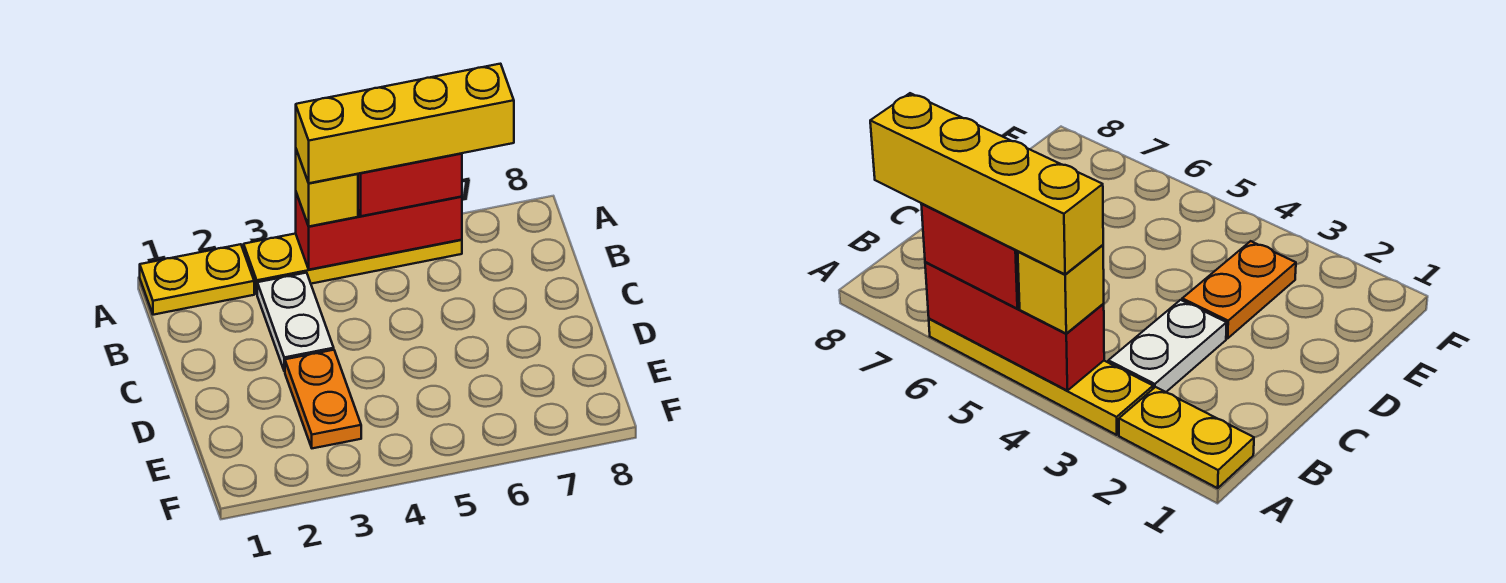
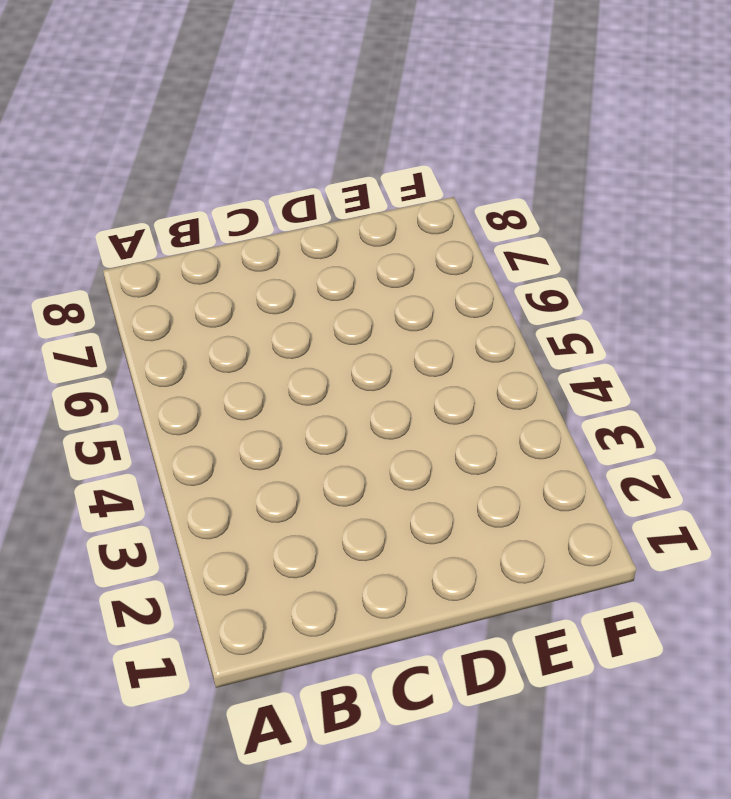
none -> yellow plate A1:A2 level 1
none -> yellow plate A3:A6 level 1

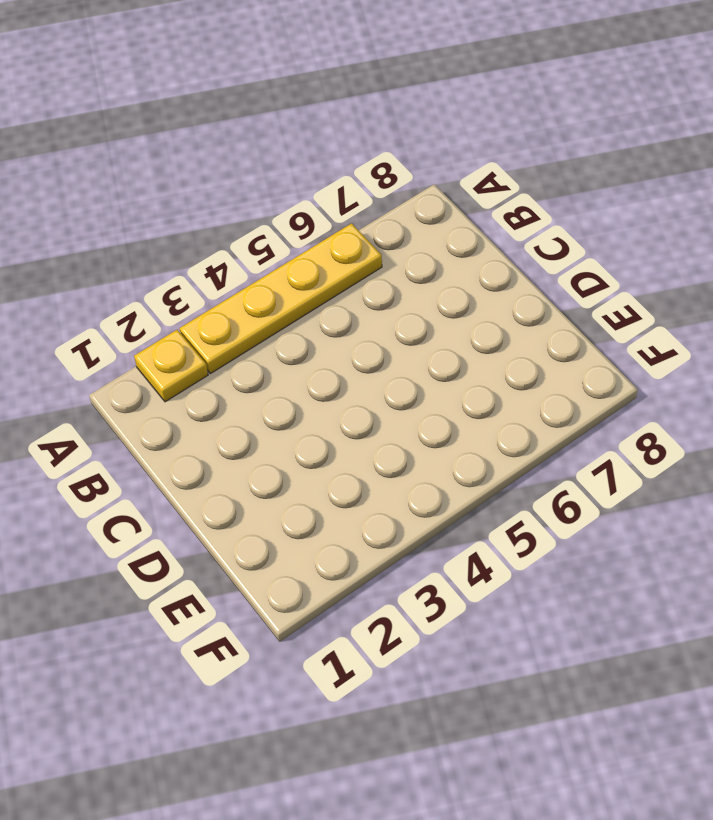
yellow plate A2 level 1 -> yellow plate A1:A2 level 1
none -> white plate B3:C3 level 1
none -> orange plate D3:E3 level 1

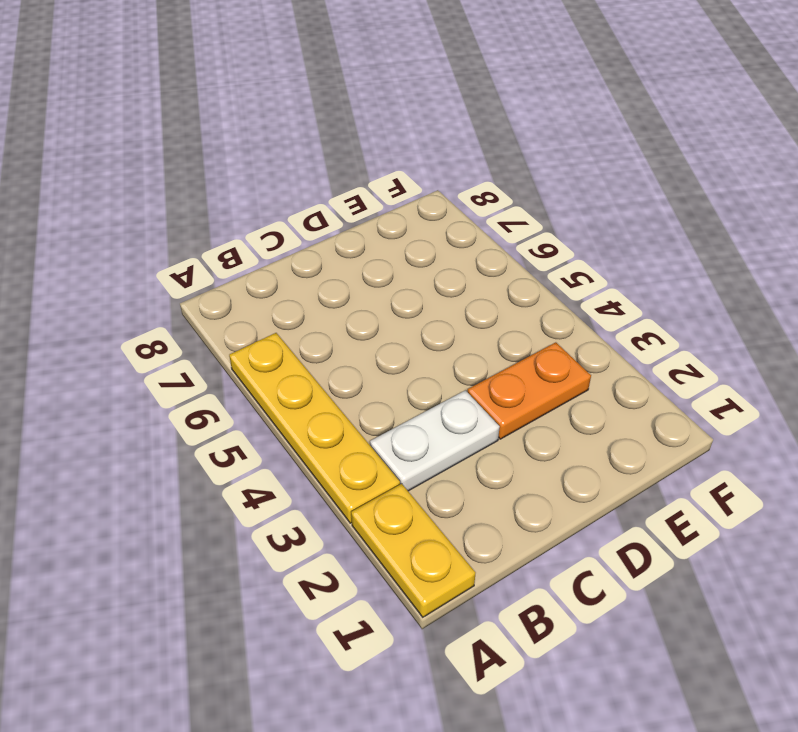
none -> red brick A4:A6 level 2
none -> yellow brick A4 level 3

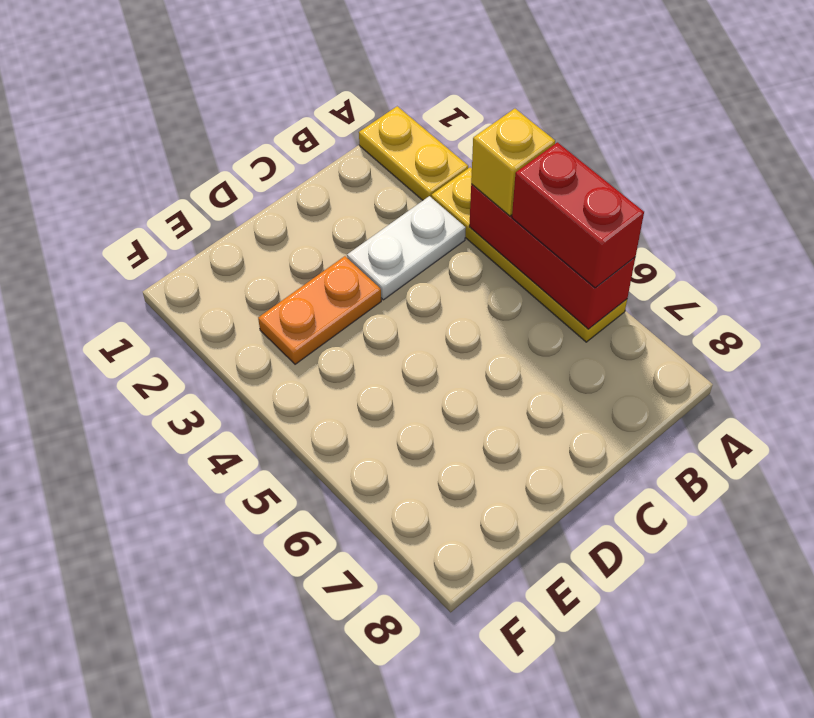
none -> yellow brick A4:A7 level 4

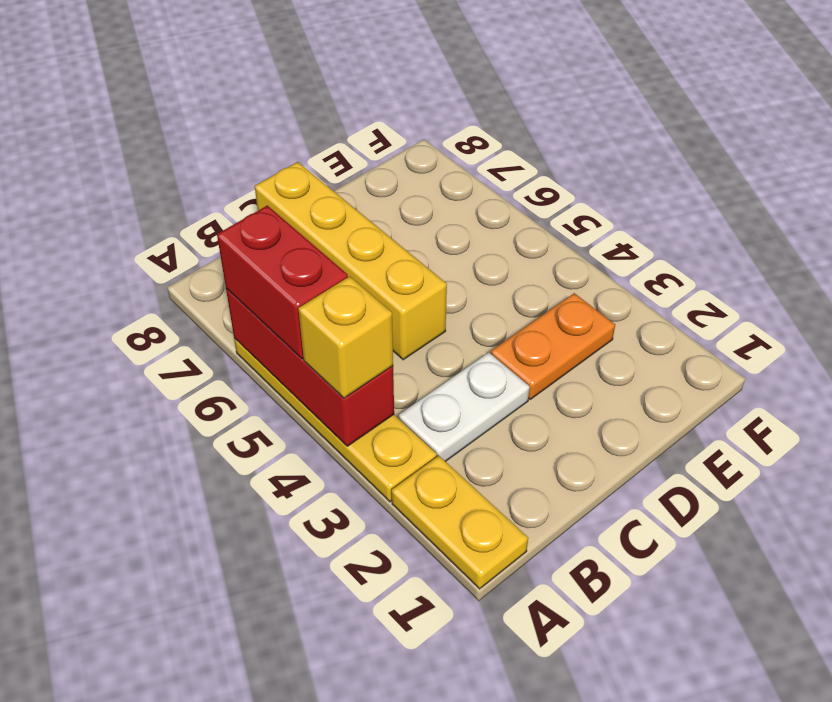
yellow brick C5:C8 level 1 -> yellow brick A4:A7 level 4

